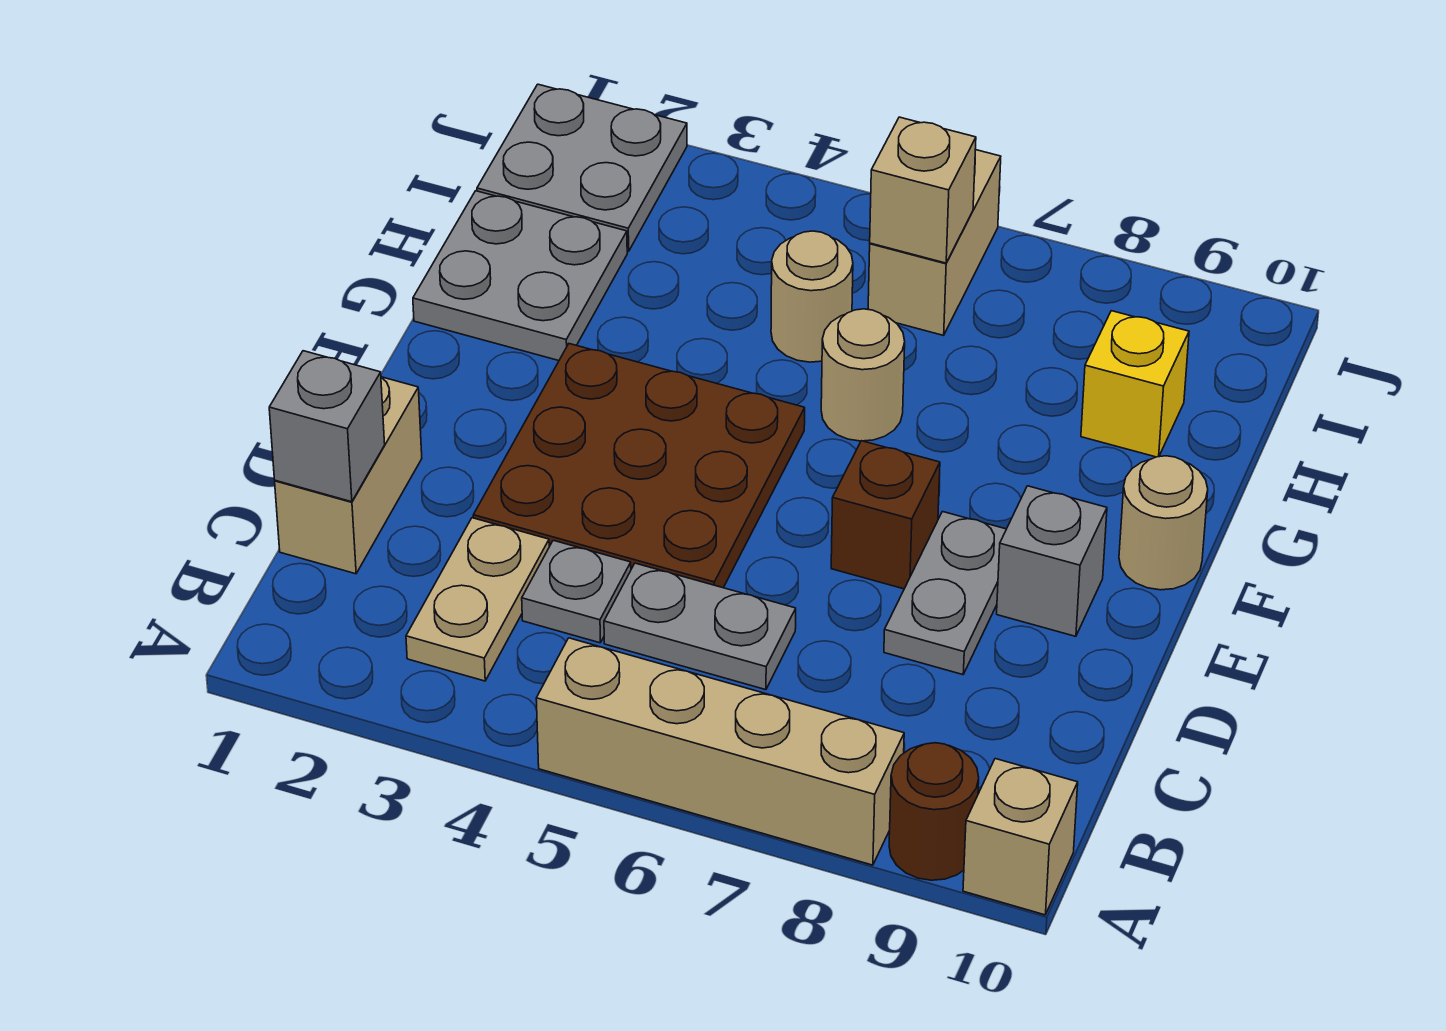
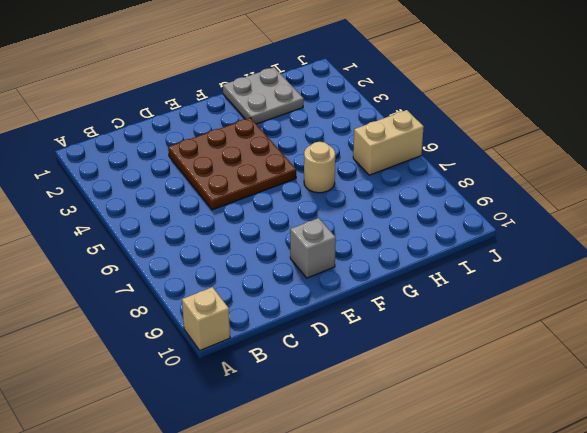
none -> tan brick A5:A8 level 1
none -> brown round brick A9 level 1
none -> tan plate B3:C3 level 1

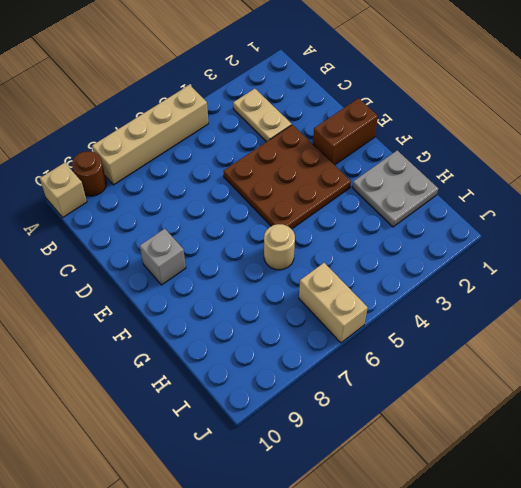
brown brick E1:E2 level 1 -> none
none -> tan brick C1:D1 level 1
none -> grey plate C4 level 1
none -> grey plate C5:C6 level 1

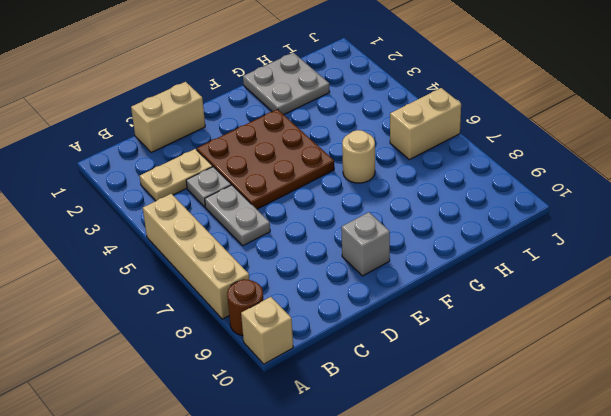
none -> grey plate D8:E8 level 1
none -> brown brick E7 level 1
none -> tan round brick F10 level 1

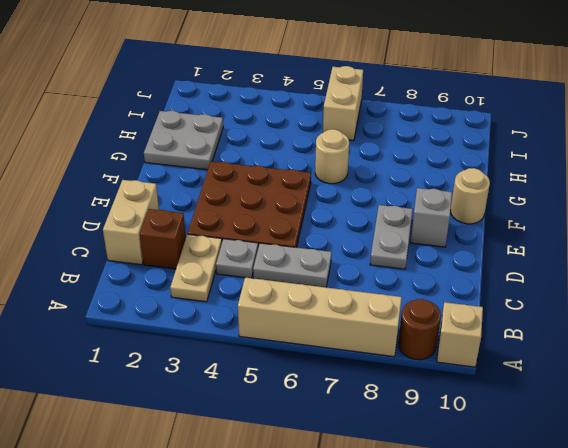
brown brick C2 level 1 -> brown brick E7 level 1
none -> tan round brick H5 level 1
none -> yellow brick H9 level 1
none -> grey plate I1:J2 level 1

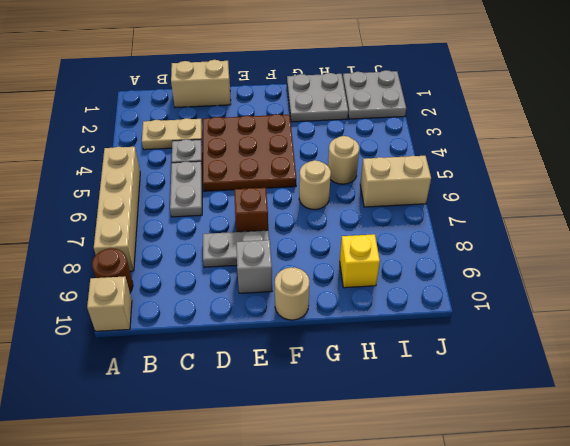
none -> grey brick C1 level 2
none -> tan brick I6 level 2

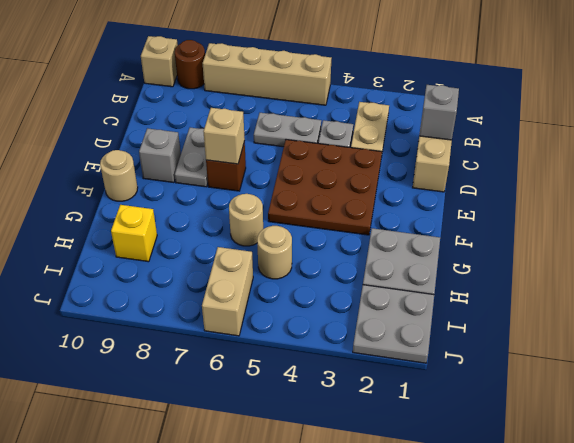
tan brick E7 level 2 -> tan brick I6 level 2

